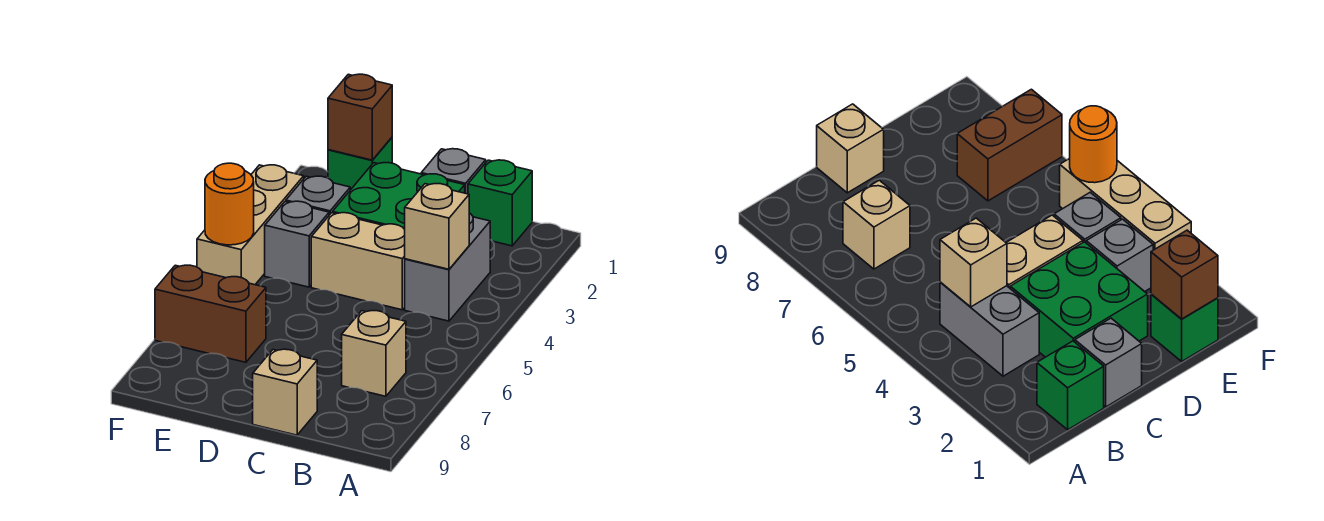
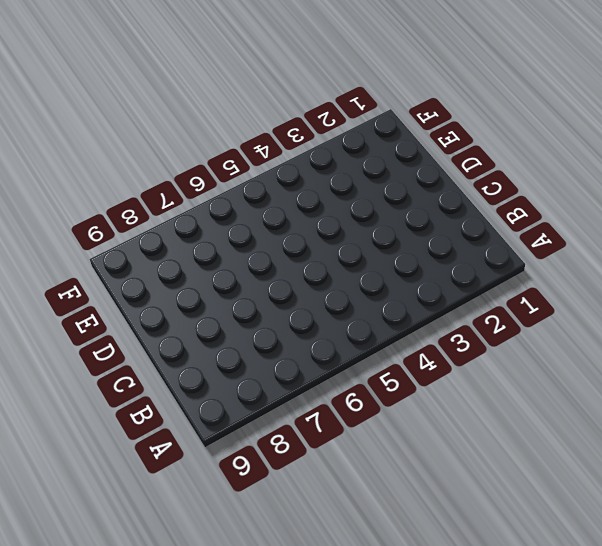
none -> green brick B1 level 1
none -> grey brick B3:B4 level 1
none -> tan brick B7 level 1

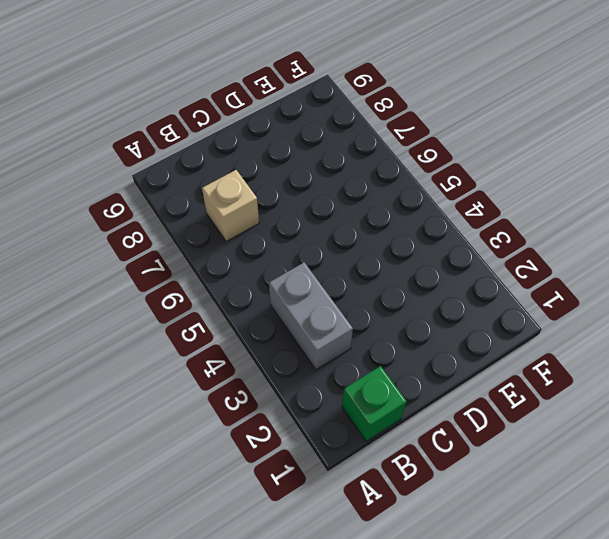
none -> grey brick C1 level 1
none -> green brick C2:D3 level 1
none -> tan brick C4:D4 level 1

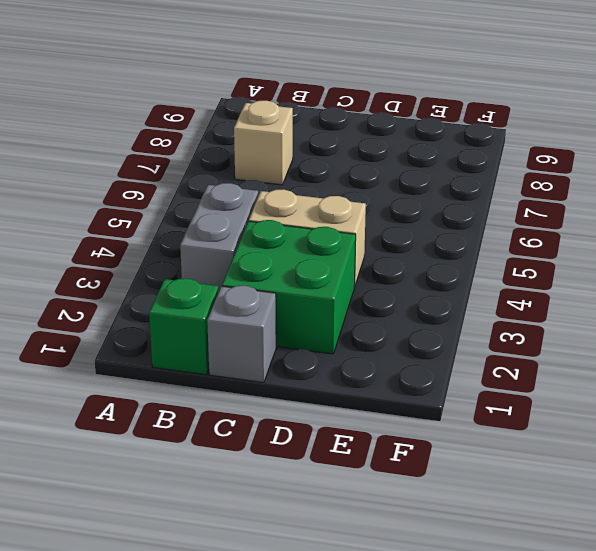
none -> tan brick C9 level 1
none -> green brick E1 level 1
none -> grey brick E3 level 1

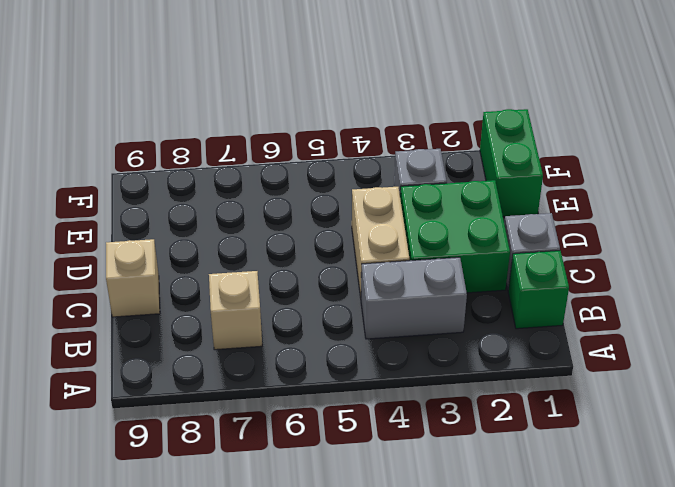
green brick E1:F1 level 1 -> green brick E1 level 1
none -> grey brick E4 level 1
none -> brown brick E7:F7 level 1
none -> tan brick F3:F5 level 1

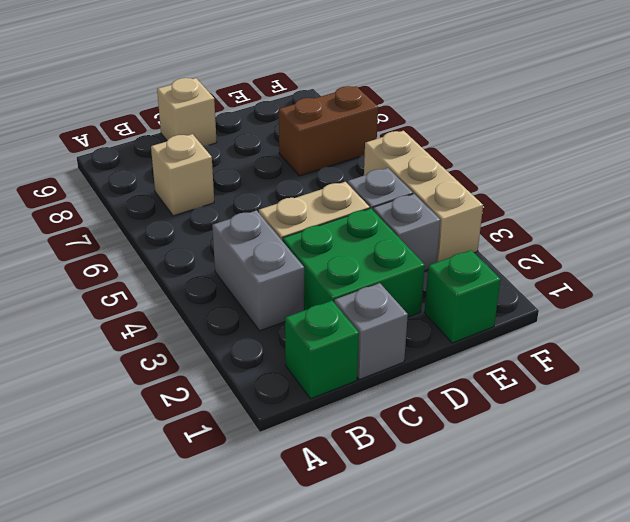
none -> tan brick B4 level 2
none -> brown brick E1 level 2
none -> orange round brick F5 level 2

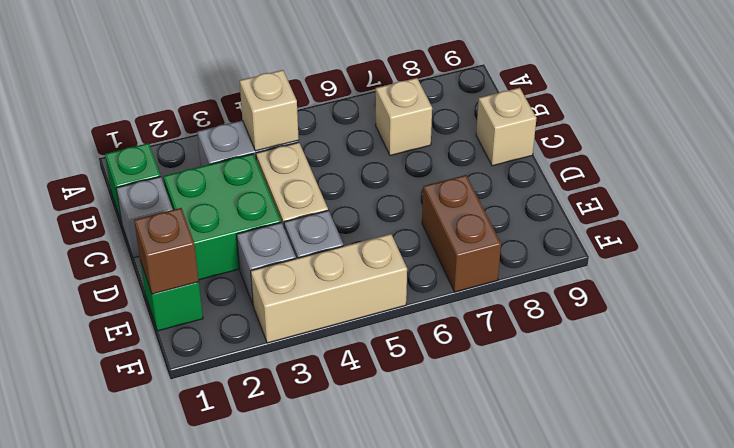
none -> orange round brick F5 level 2

